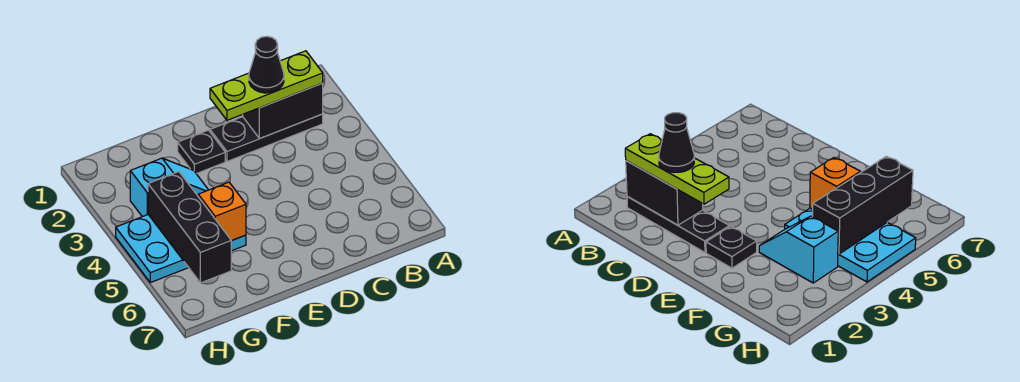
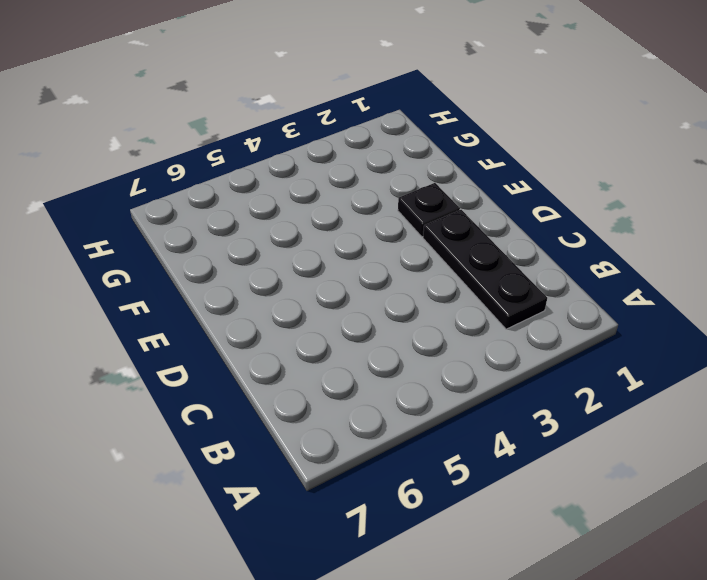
none -> cyan slope F3:G3 level 1 top G
none -> cyan plate F4:H5 level 1

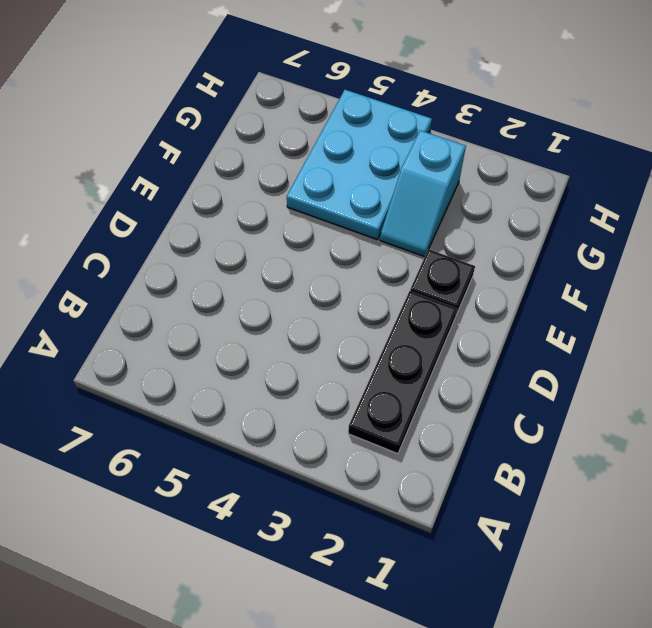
none -> black brick B2:C2 level 2
none -> orange brick F5 level 2

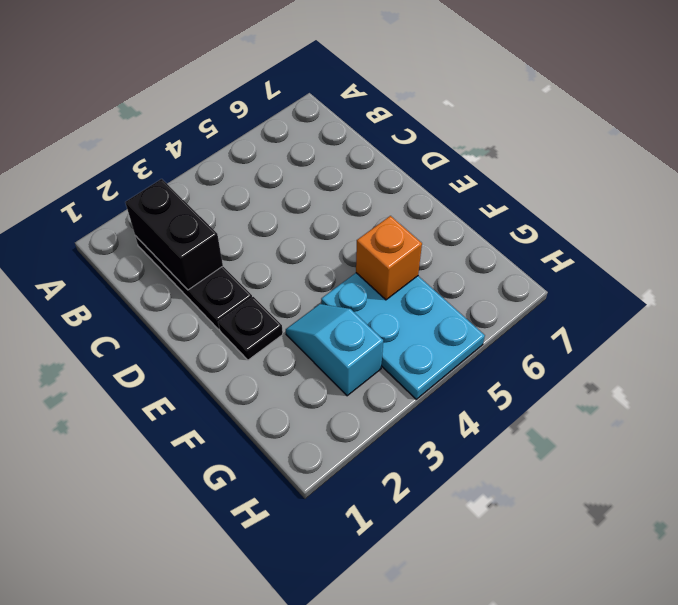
none -> black brick G4:G6 level 2
none -> lime plate B2:D2 level 3

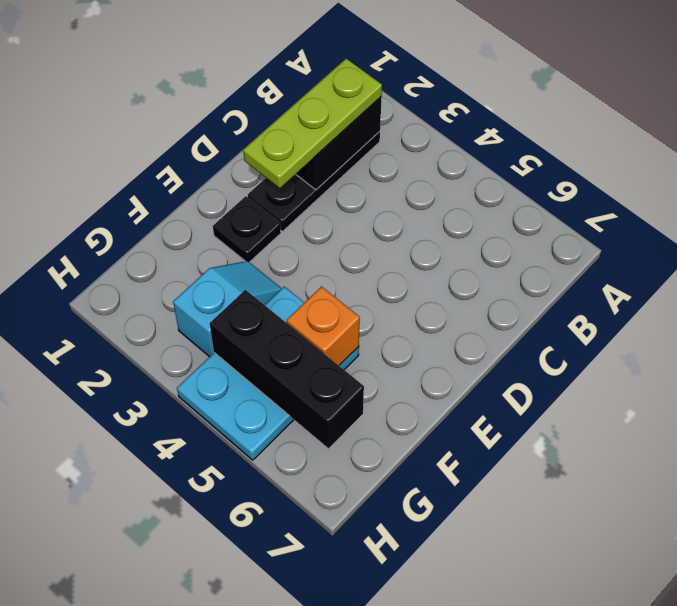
none -> black cone C2 level 4

